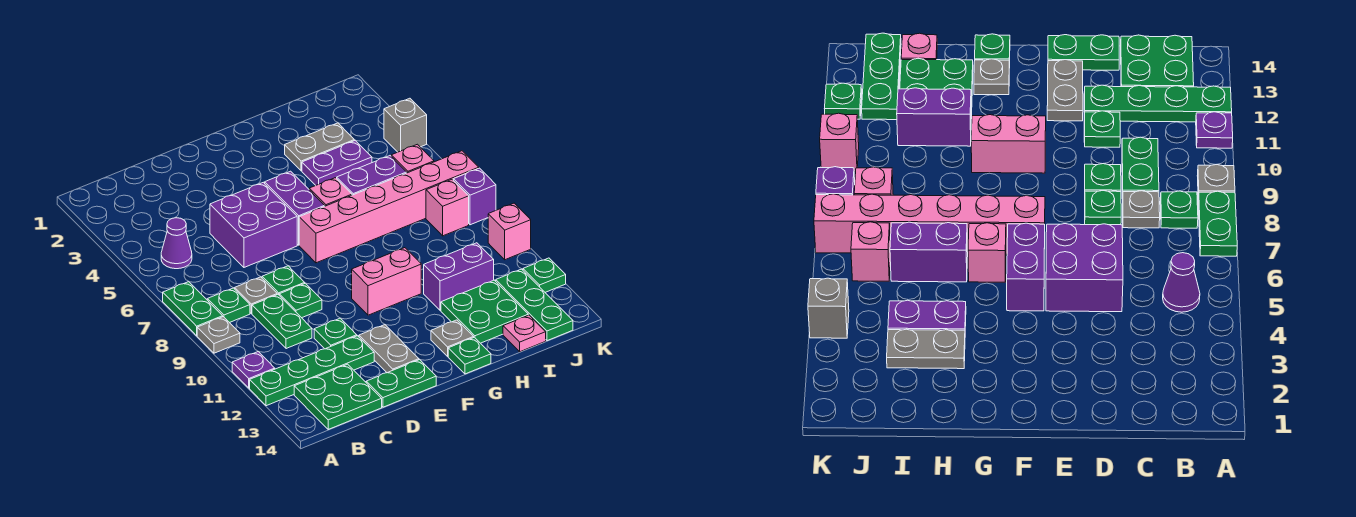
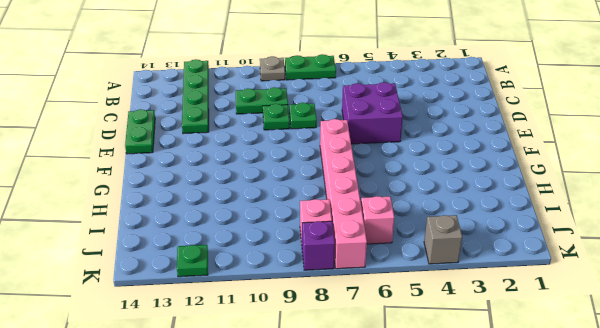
none -> purple plate A11 level 1
none -> purple cone B5 level 1
none -> green plate B8 level 1
none -> green plate B13:C14 level 1

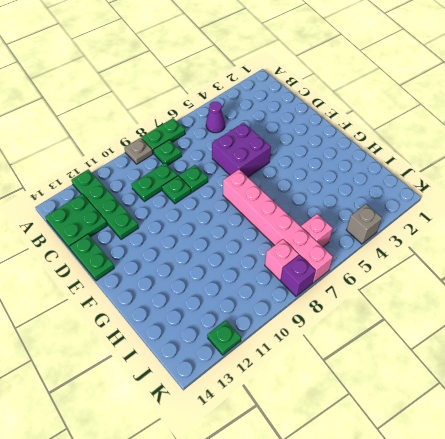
none -> purple plate A11 level 1
none -> grey plate C8 level 1
none -> green plate D11 level 1
none -> grey plate E12:E13 level 1

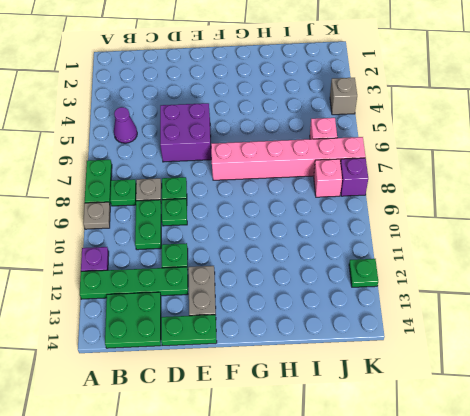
none -> purple brick F5:F6 level 1
none -> pink brick F10:G10 level 1
none -> pink brick G6 level 1
none -> grey plate G13 level 1

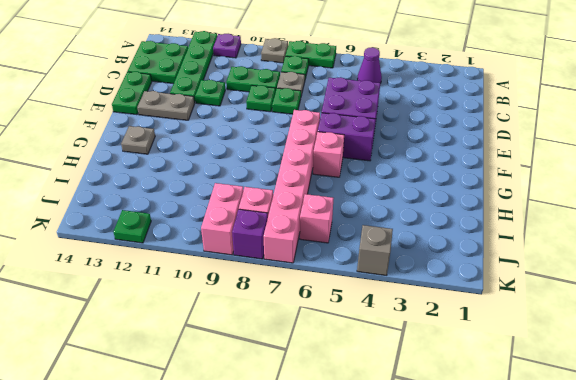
pink brick J9:K9 level 1 -> pink brick F10:G10 level 1
none -> green plate G14 level 1
none -> grey plate H3:I3 level 1
none -> purple plate H4:I4 level 1
none -> purple brick H6:I6 level 1

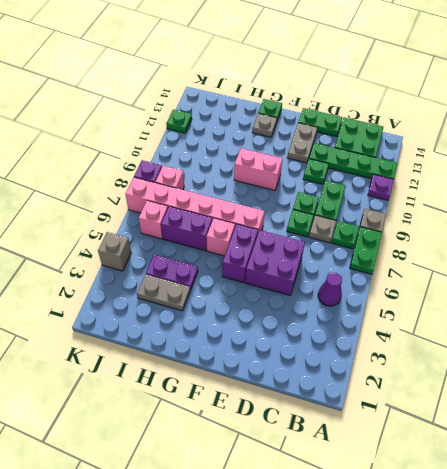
none -> purple brick H11:I11 level 1
none -> green plate H12:I13 level 1
none -> pink plate I14 level 1
none -> green plate J12:J14 level 1

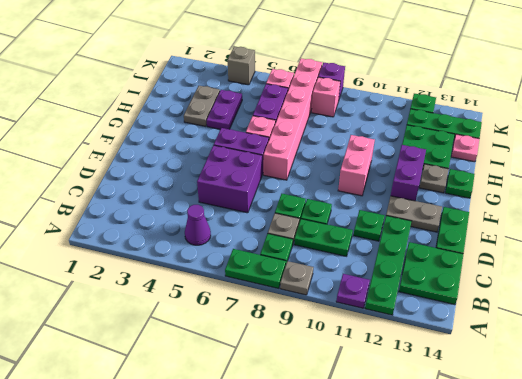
purple brick F12:G12 level 1 -> purple brick H11:I11 level 1
none -> pink brick K10 level 1

